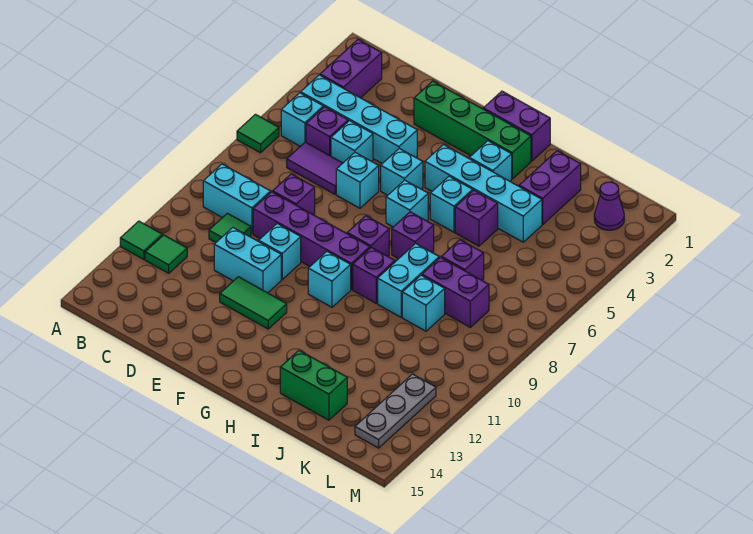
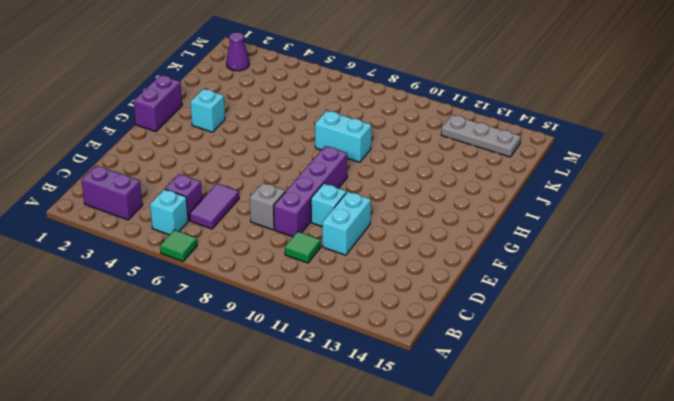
grey brick D8 level 1 -> purple brick D8 level 1
none -> green tile A12 level 1
none -> cyan brick B4:E4 level 1
none -> cyan brick B9:C9 level 1
none -> green tile B12 level 1

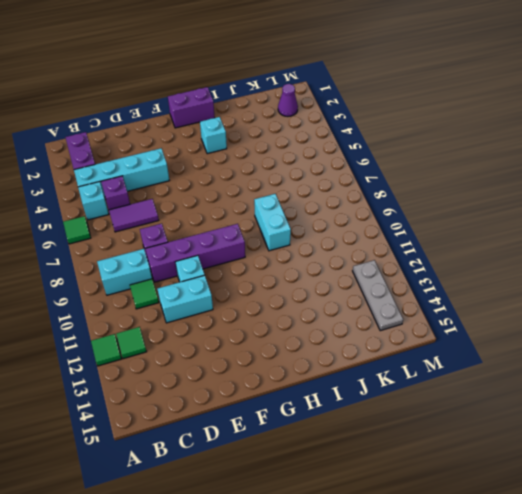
none -> cyan brick D5 level 1
none -> green brick E2:H2 level 1
none -> cyan brick E6 level 1
none -> green tile E12:F12 level 1

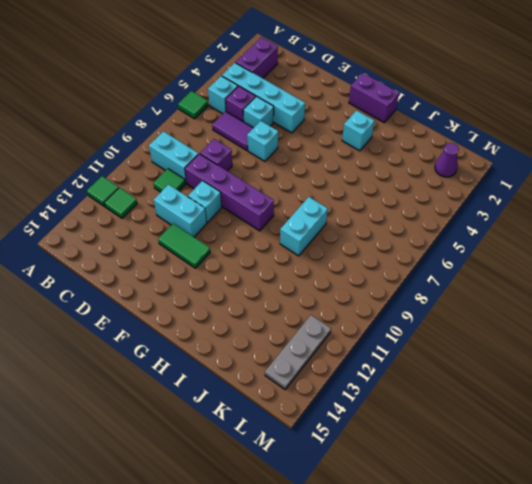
none -> green brick E2:H2 level 1
none -> cyan brick F5 level 1
none -> cyan brick G4:J4 level 1
none -> cyan brick G6 level 1

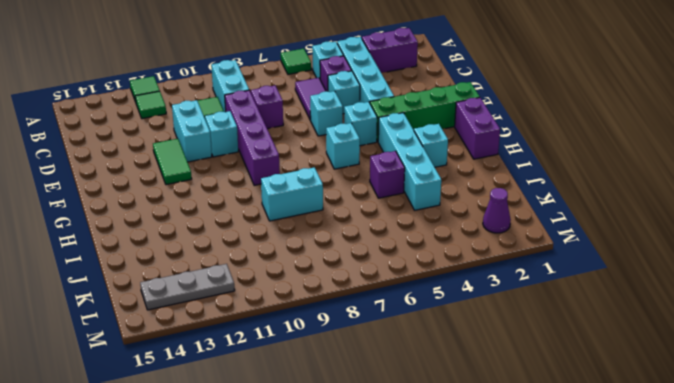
green brick F1:F4 level 1 -> green brick E2:H2 level 1
none -> purple brick G8 level 1
none -> cyan brick G10 level 1
none -> cyan brick H5 level 1
none -> purple brick H7 level 1

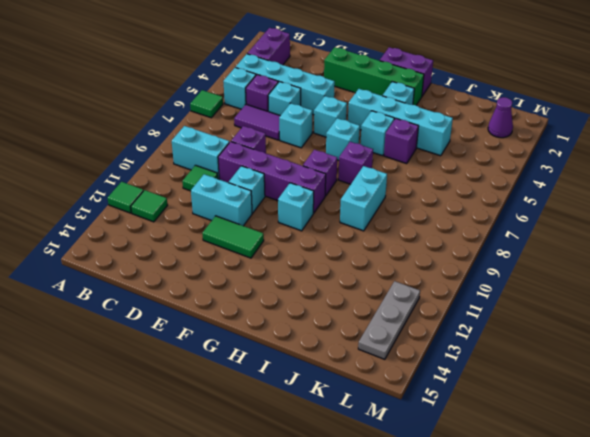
none -> purple brick H9 level 1
none -> green brick I14:J14 level 1
none -> purple brick J2:J3 level 1
none -> purple brick J7 level 1

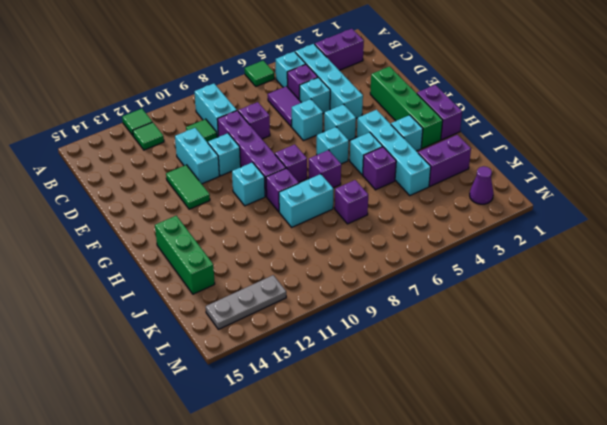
green brick H14:J14 level 1 -> green brick I14:J14 level 1
none -> purple brick J8:K8 level 1
none -> cyan brick J9 level 1

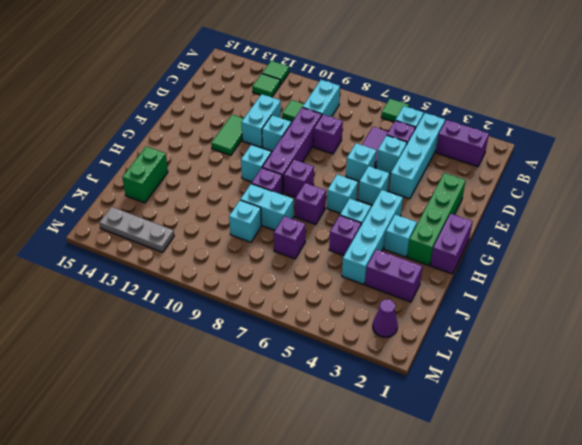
none -> purple brick J8:K8 level 1

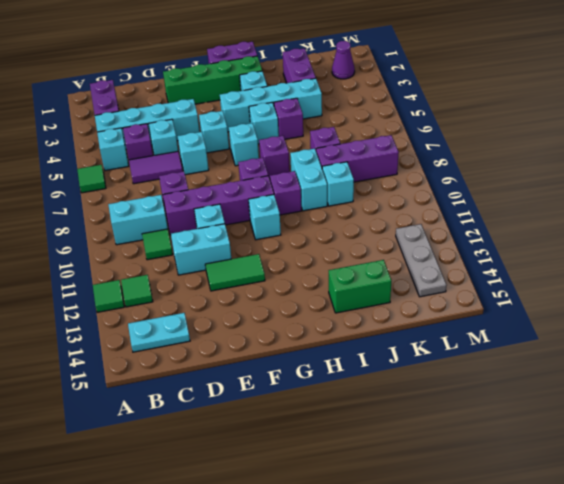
cyan plate B14:C14 level 1 -> none
purple brick J8:L8 level 1 -> purple brick J8:K8 level 1

